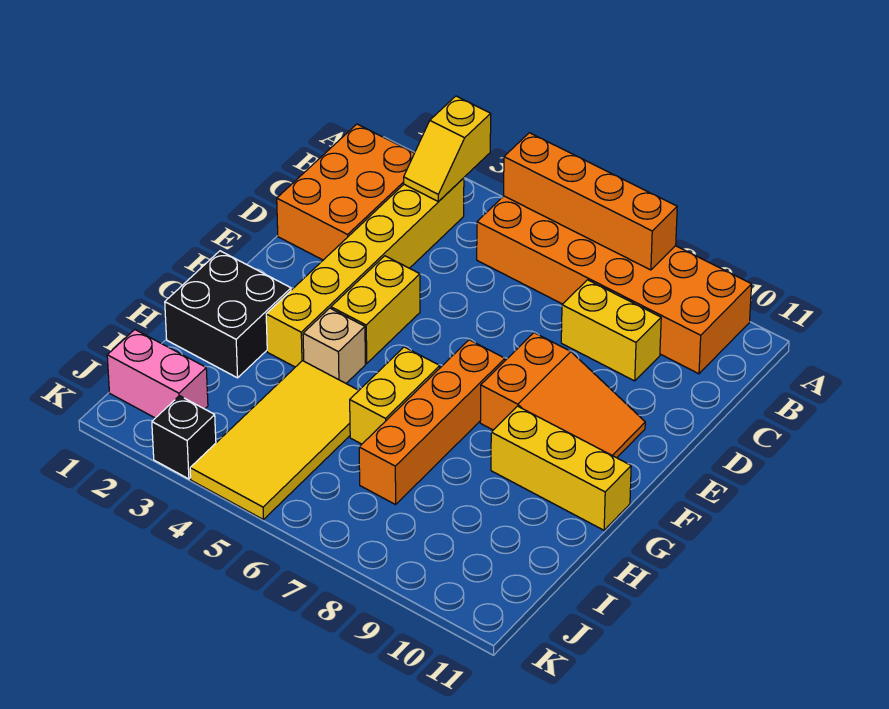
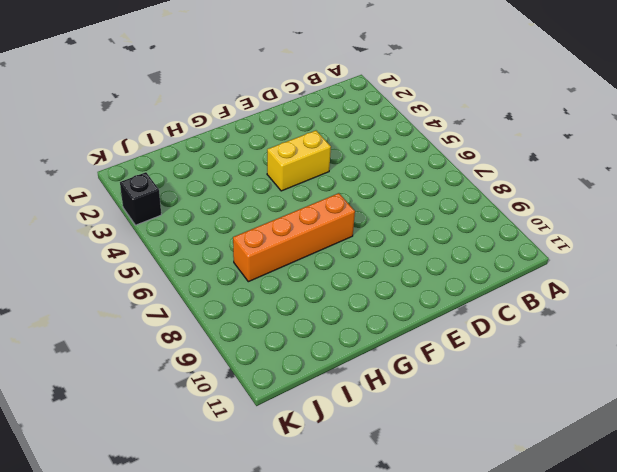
none -> orange brick A5:B10 level 1
none -> orange brick B1:D2 level 1
none -> yellow brick B3:G3 level 1

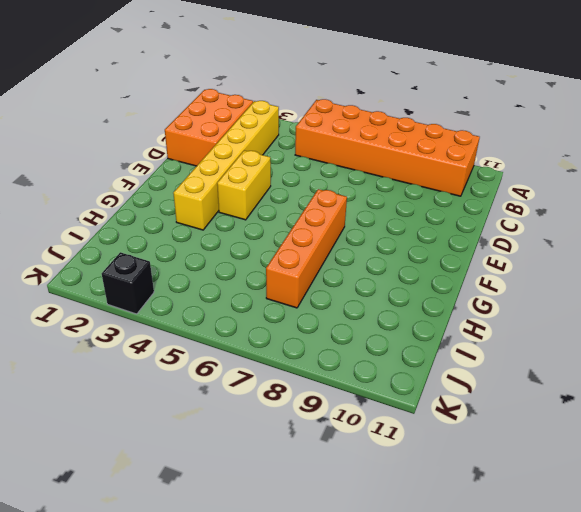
none -> yellow brick C8:C9 level 1
none -> orange slope E8:F10 level 1 top 8
none -> black brick G1:H2 level 1

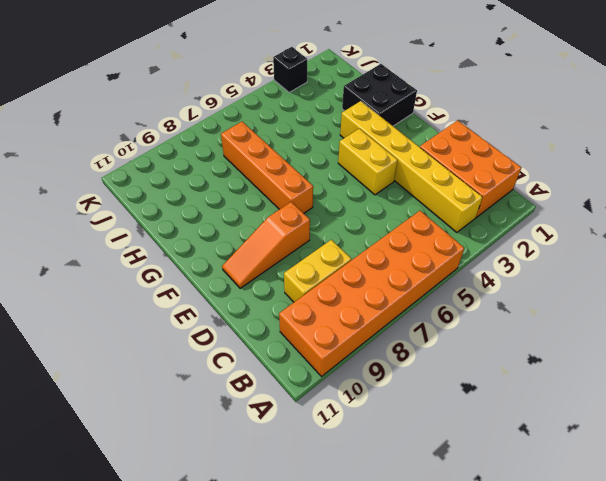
orange slope E8:E10 level 1 top 8 -> orange slope E8:F10 level 1 top 8
none -> tan brick G4 level 1
none -> yellow brick G6:H6 level 1
none -> yellow brick G9:G11 level 1

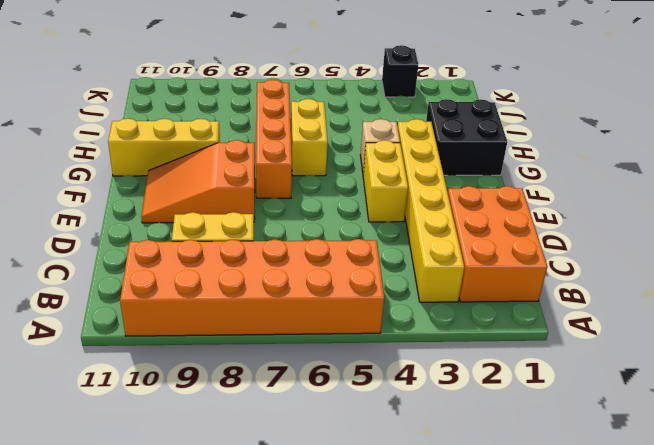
none -> yellow tile H4:K5 level 1
none -> pink brick J1:J2 level 1
none -> yellow slope A3:B3 level 2 top A

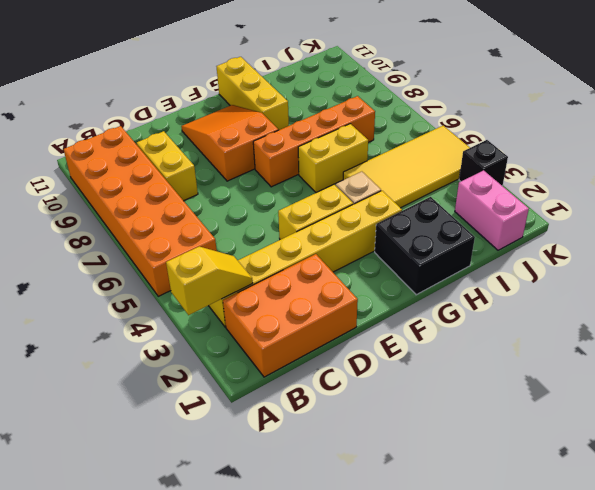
none -> orange brick A5:A8 level 2

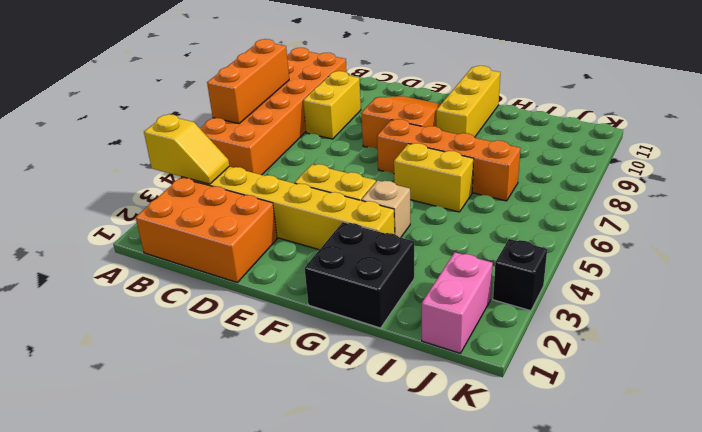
orange brick A6:A8 level 2 -> orange brick A5:A8 level 2
none -> yellow tile H4:K5 level 1

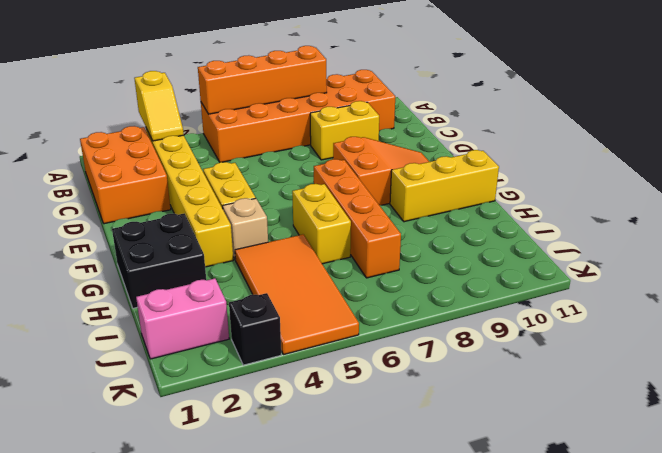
orange tile H4:K5 level 1 -> yellow tile H4:K5 level 1

